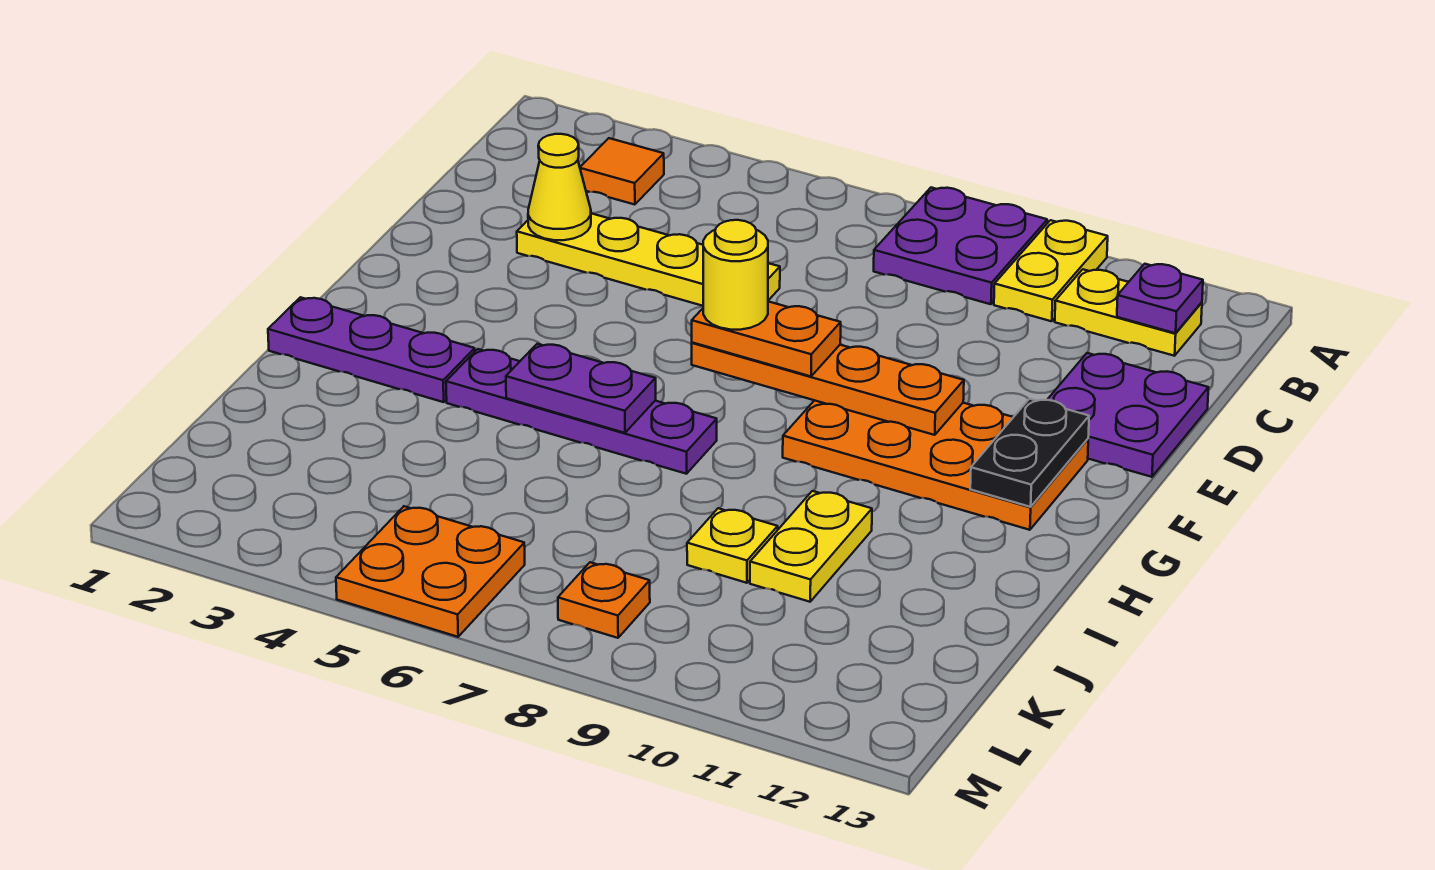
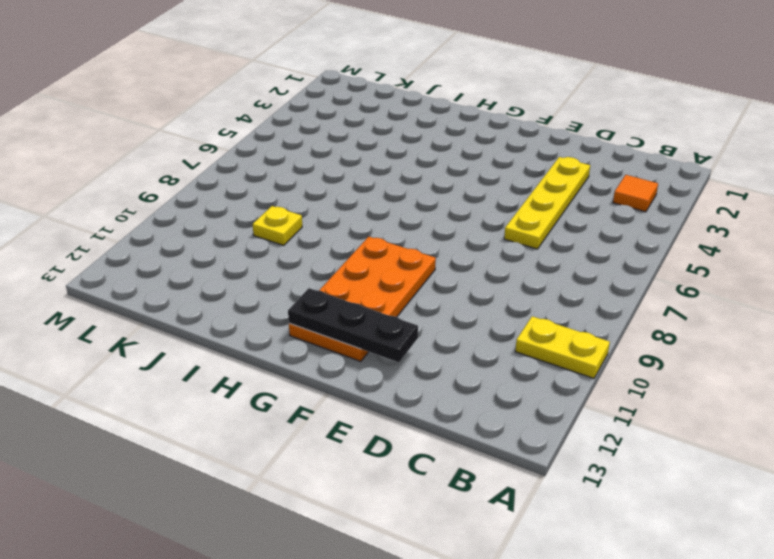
black plate E12:G12 level 2 -> black plate F12:G12 level 2
none -> purple plate A8:B9 level 1
none -> yellow plate B11:B12 level 1
none -> purple plate D12:E13 level 1

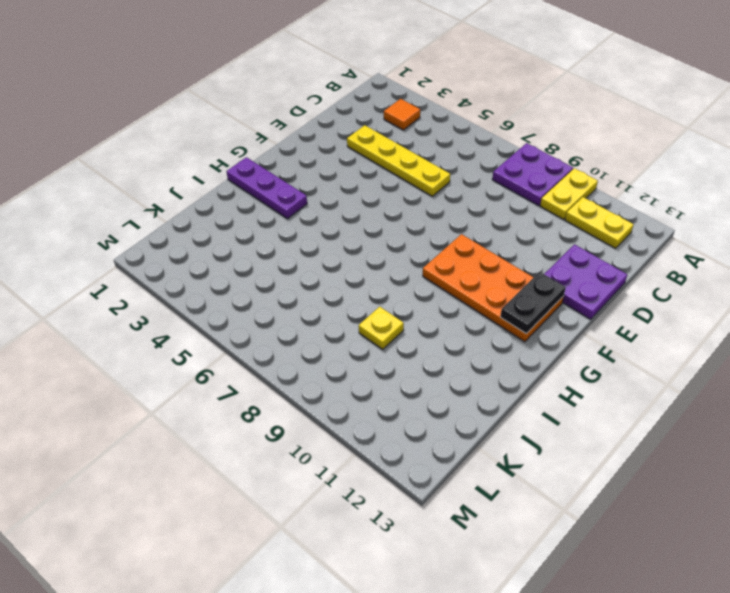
none -> purple plate H4:H7 level 1
none -> yellow plate I10:J10 level 1
none -> orange plate L5:M6 level 1

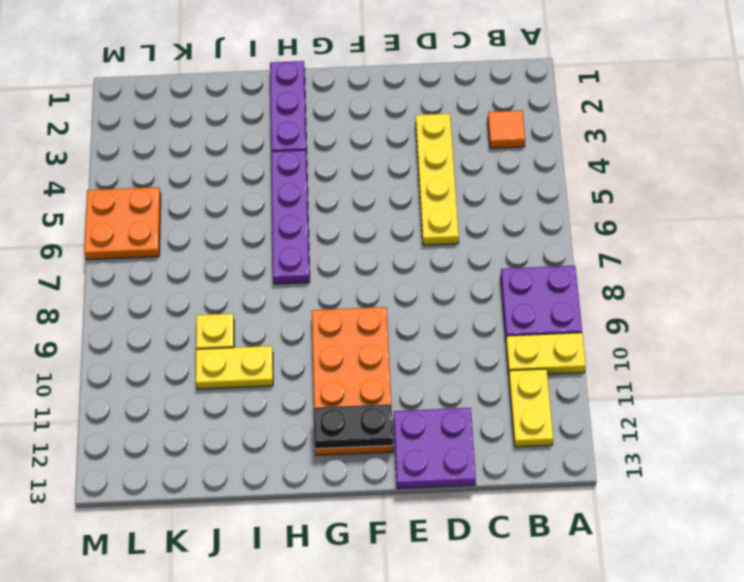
none -> orange plate L8 level 1
none -> purple plate B12 level 2
none -> yellow cone D3 level 2

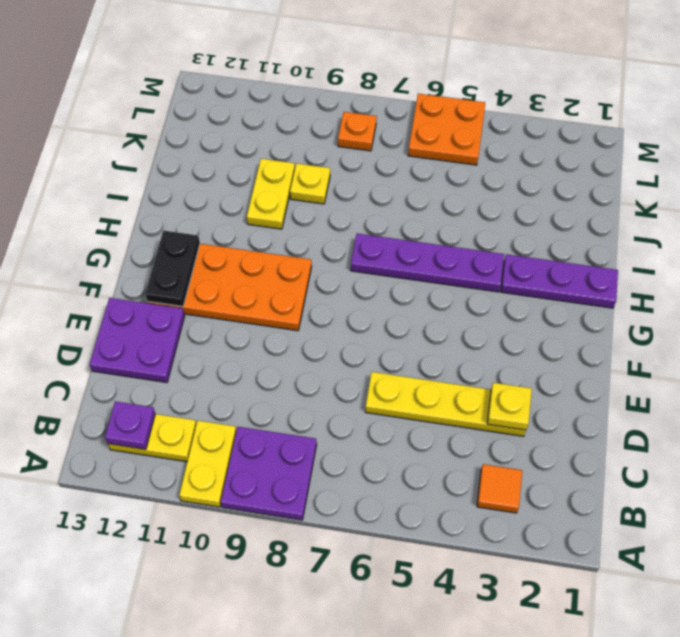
yellow plate D3 level 2 -> yellow cone D3 level 2
none -> orange plate F7:F10 level 2
none -> purple plate H5:H6 level 2
none -> orange plate F7:F8 level 3

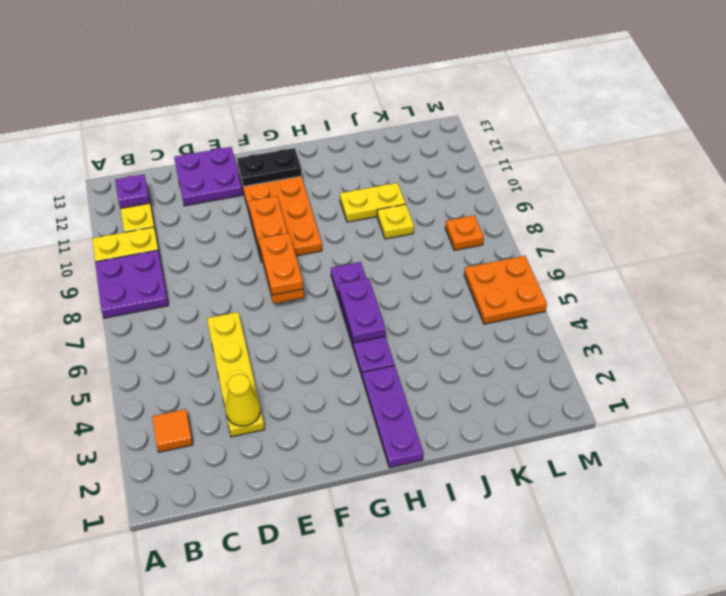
none -> yellow round brick F7 level 4

